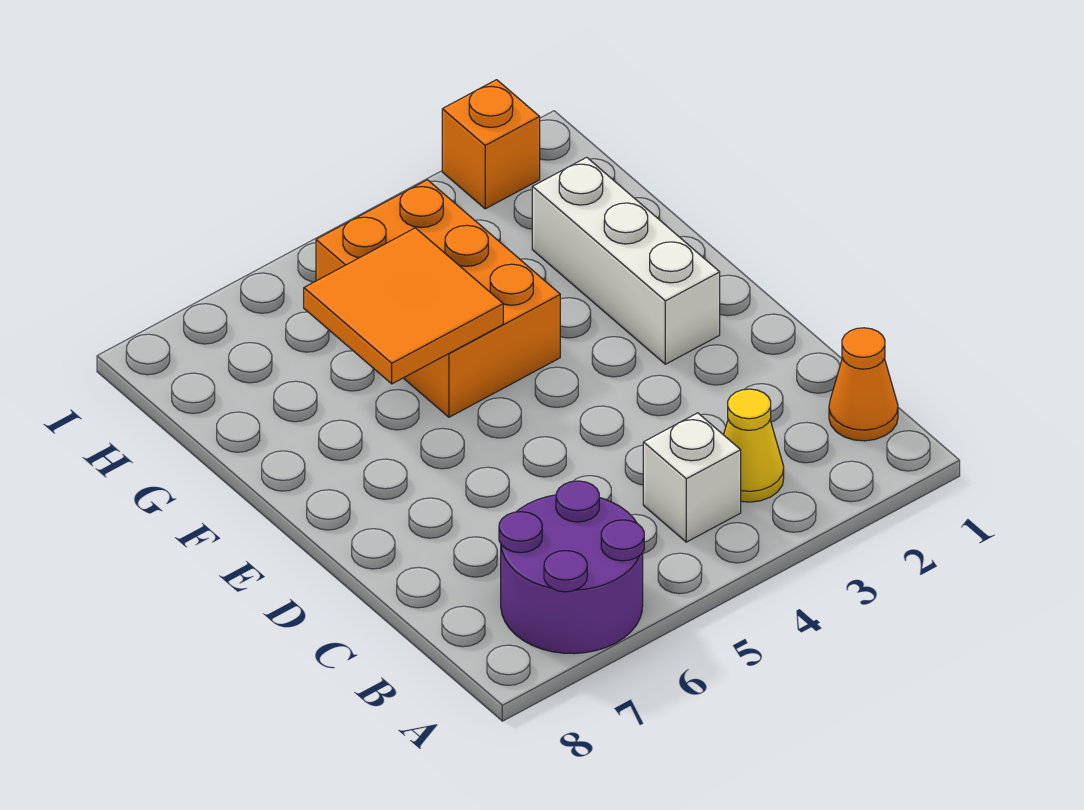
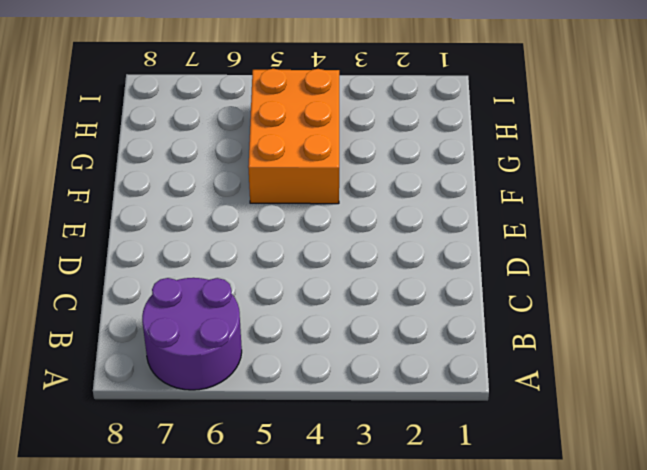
none -> orange cone B1 level 1
none -> yellow cone B3 level 1

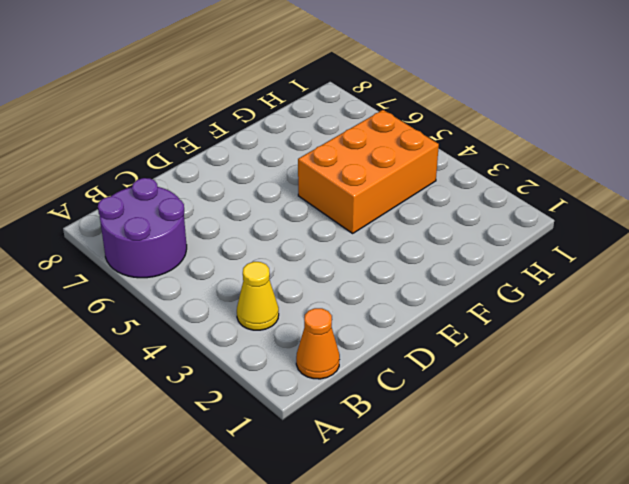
none -> white brick B4 level 1
none -> white brick E2:G2 level 1

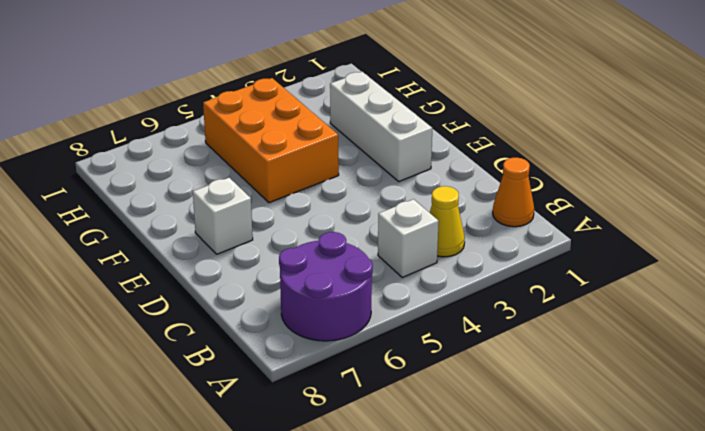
white brick E7 level 1 -> none
none -> orange brick I2 level 1
none -> orange tile F5:G6 level 2

